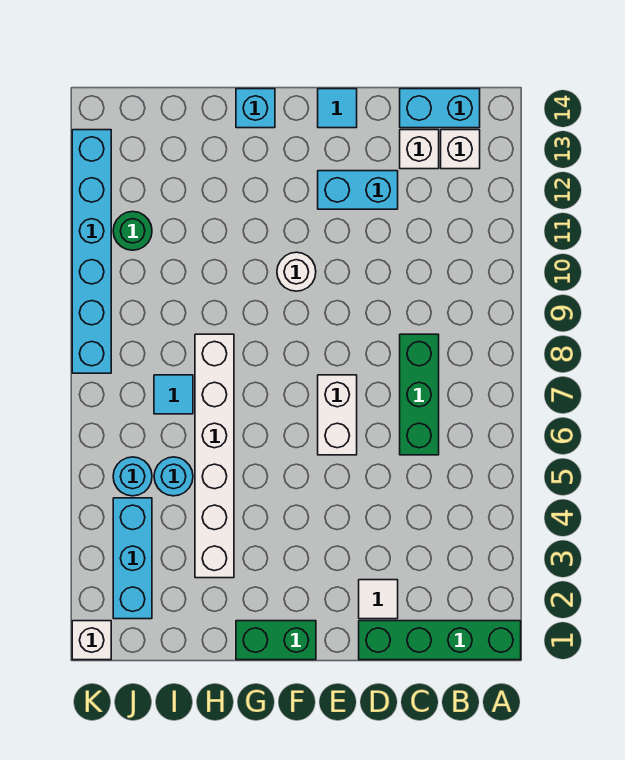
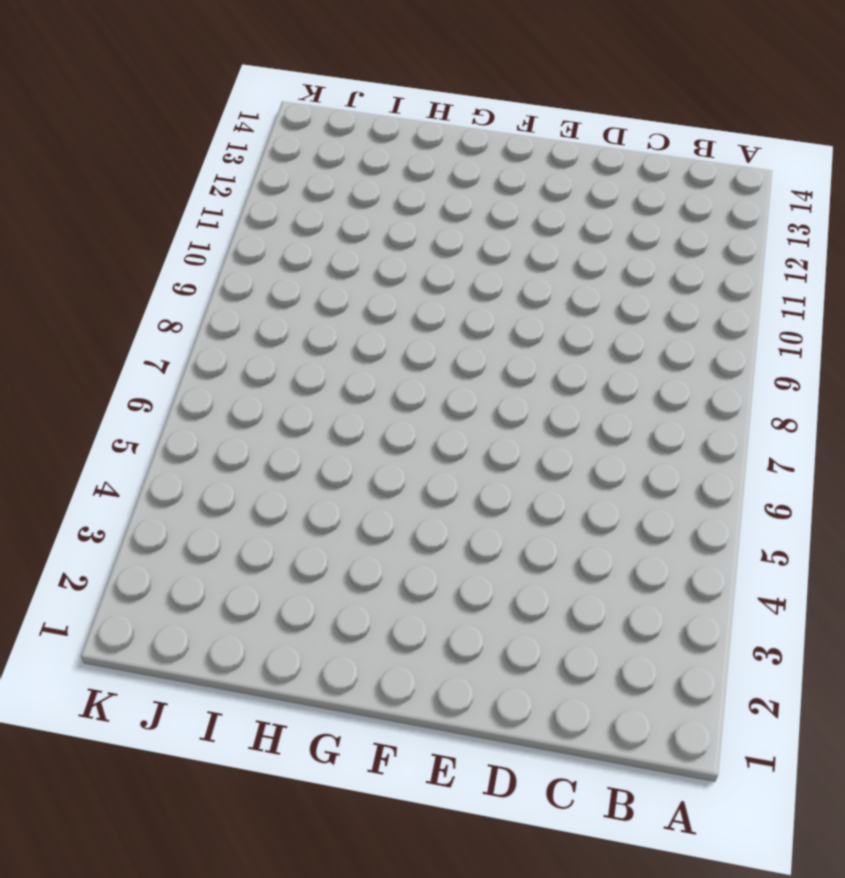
none -> green brick A1:D1 level 1
none -> white brick B13 level 1
none -> cyan brick B14:C14 level 1

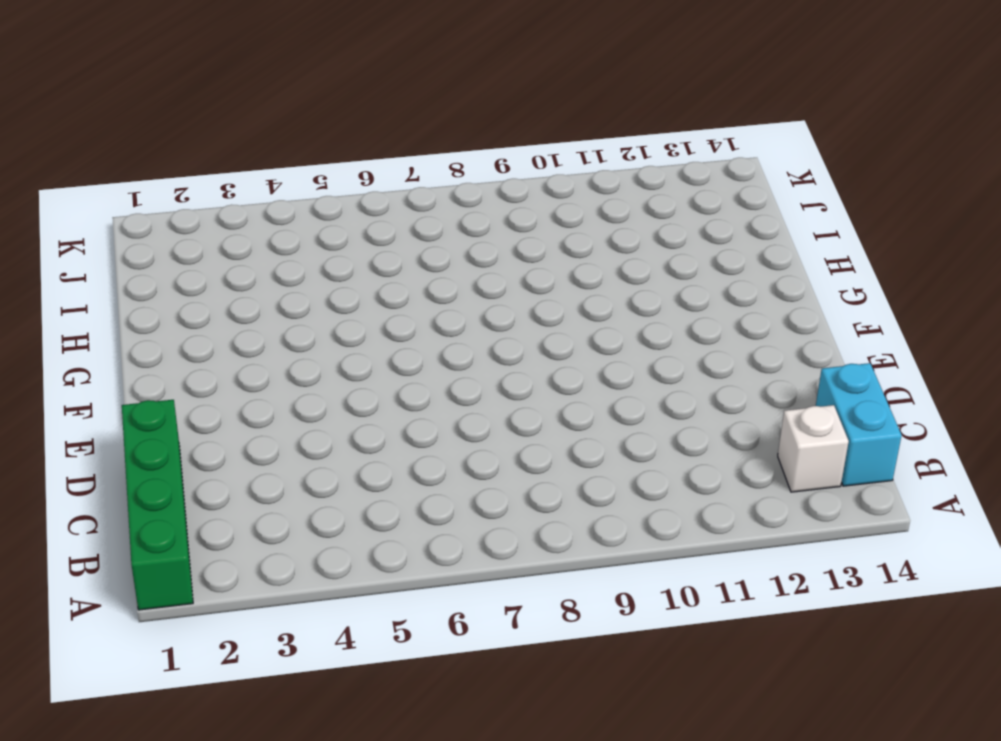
none -> green brick C6:C8 level 1
none -> white brick C13 level 1
none -> white tile D2 level 1

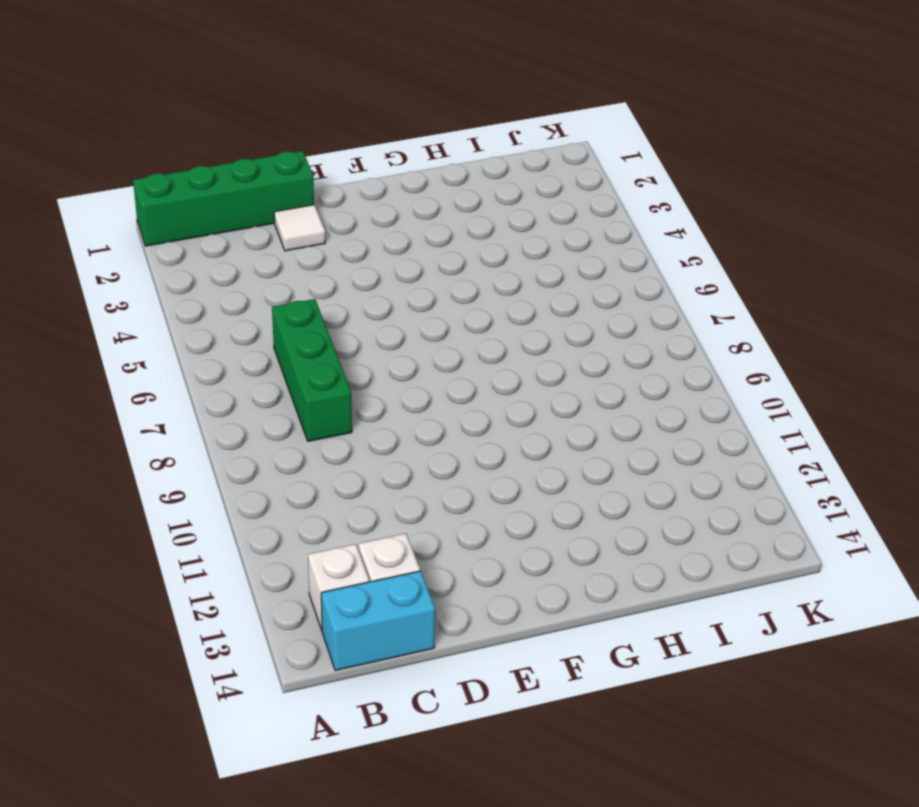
none -> cyan brick D12:E12 level 1
none -> white brick E6:E7 level 1
none -> cyan tile E14 level 1

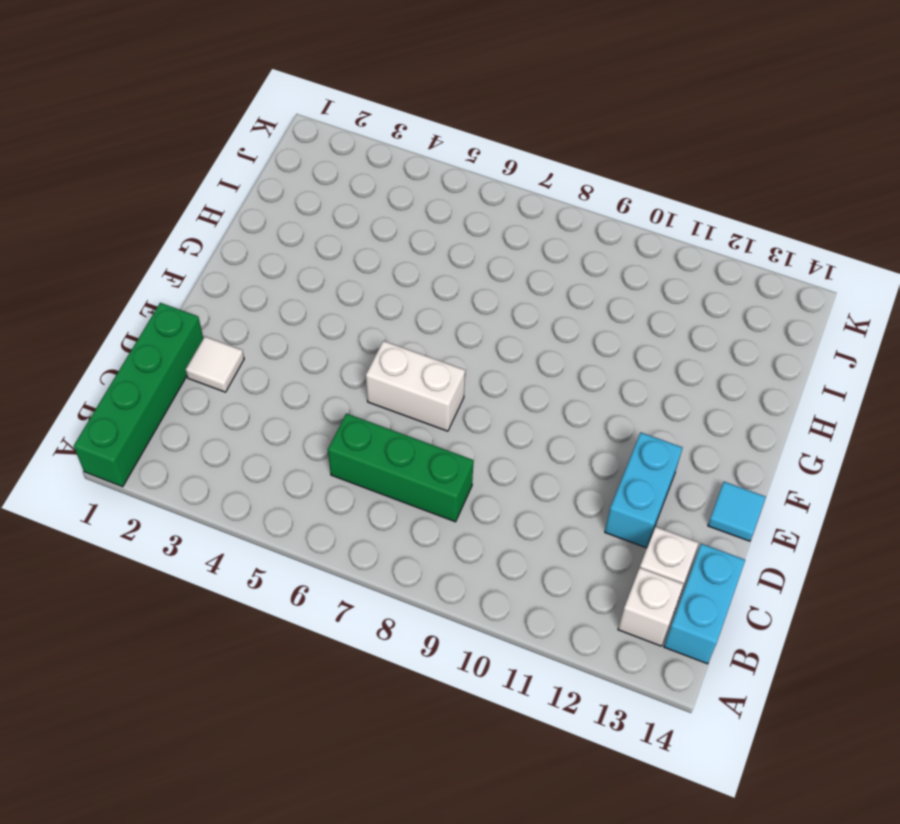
none -> green brick F1:G1 level 1
none -> white round brick F10 level 1
none -> cyan brick G14 level 1

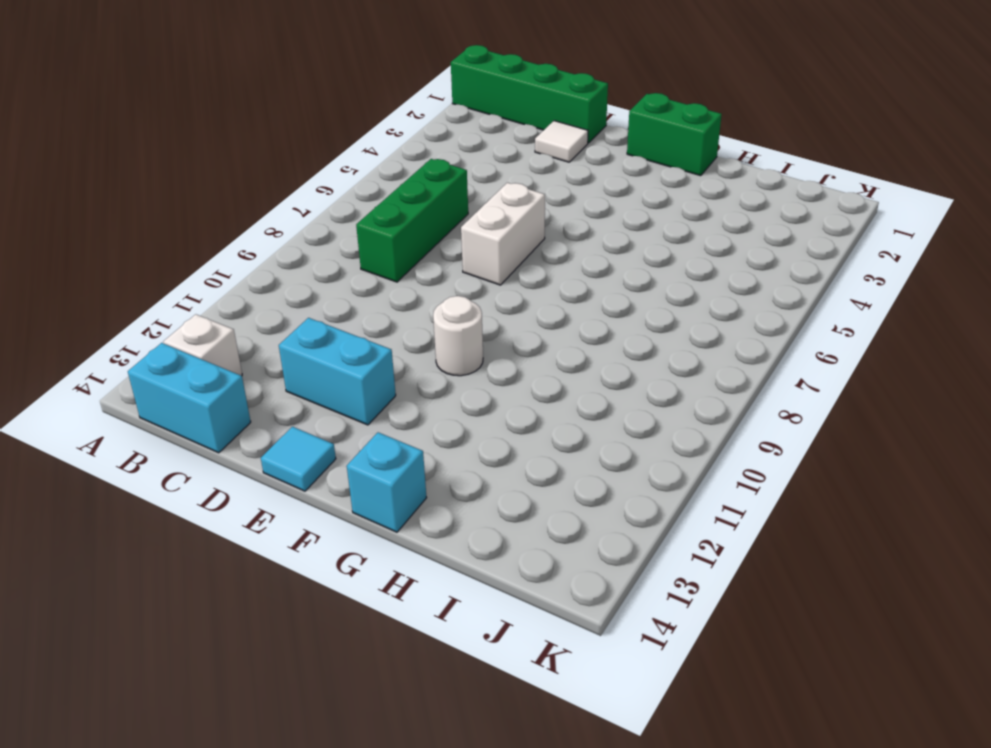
none -> white brick C13 level 1
none -> white brick H3:H8 level 1
none -> cyan round brick I5 level 1

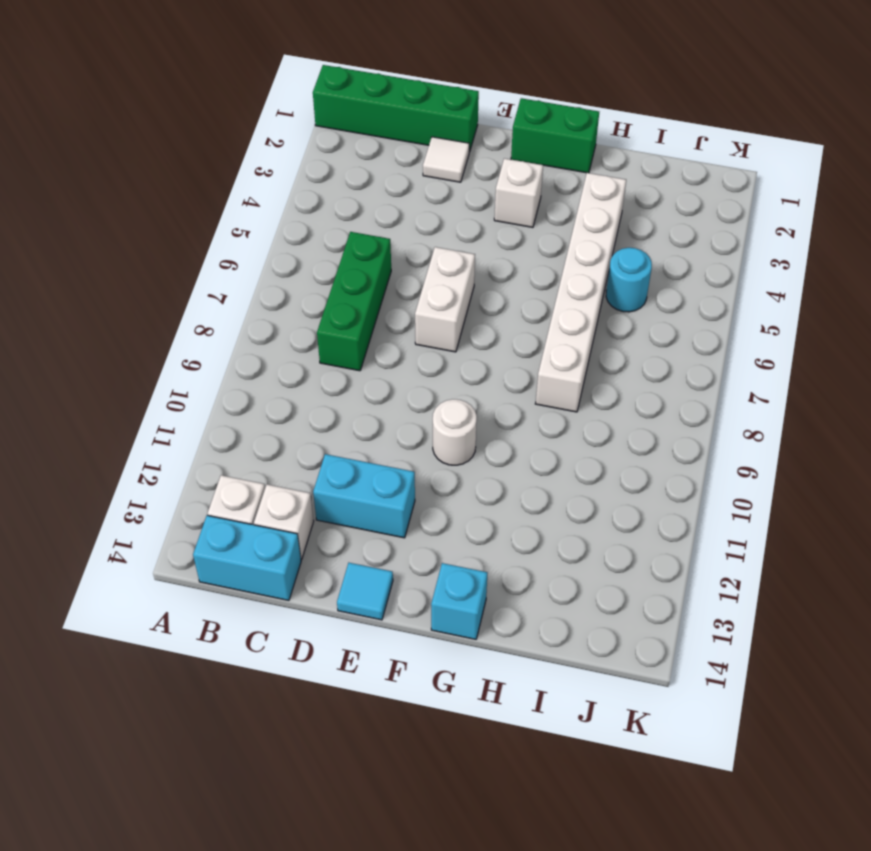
white brick F3 level 1 -> white brick K1 level 1
none -> cyan tile I7 level 1
none -> cyan brick J2:J4 level 1
none -> cyan round brick J5 level 1

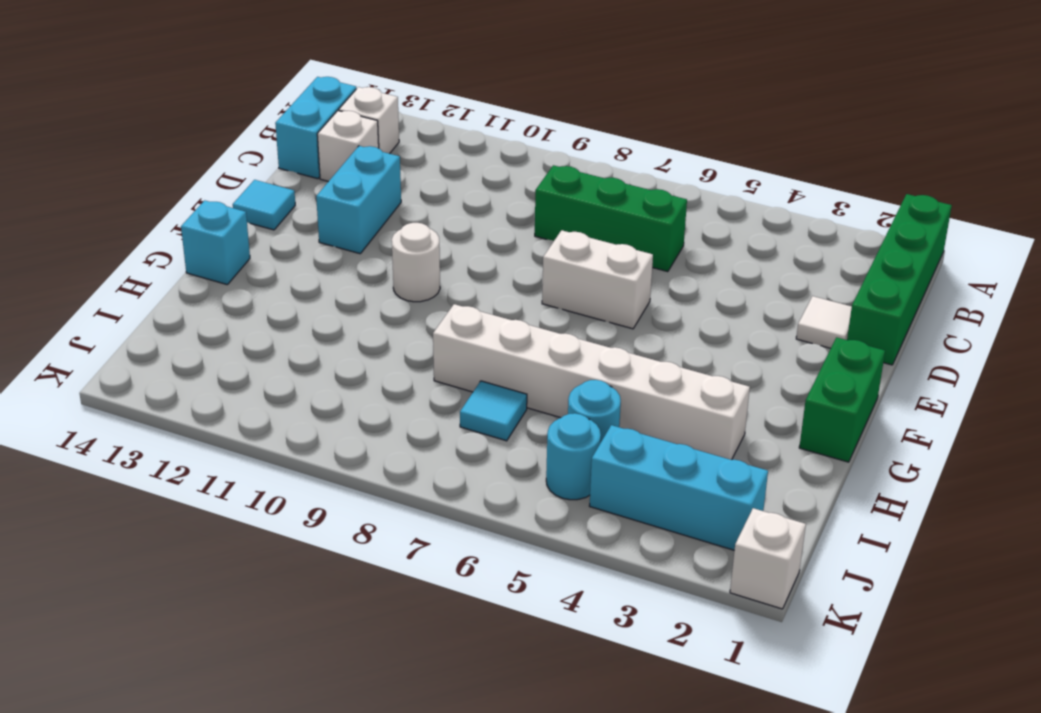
none -> green round brick J11 level 1
none -> cyan brick K8:K13 level 1

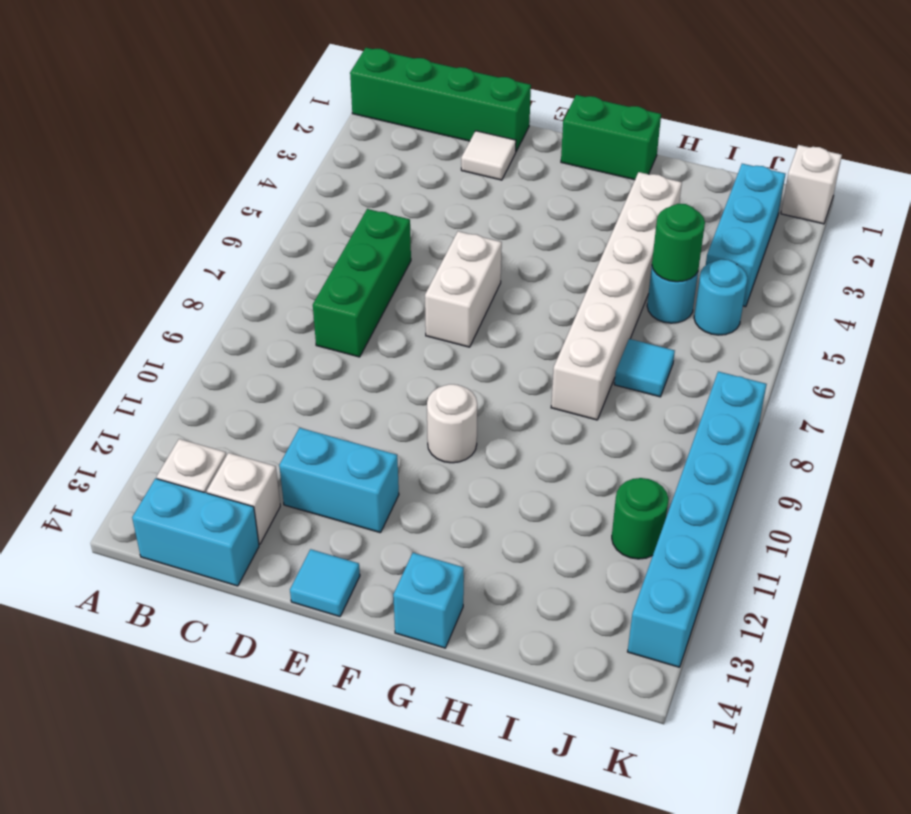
green round brick I5 level 2 -> none

